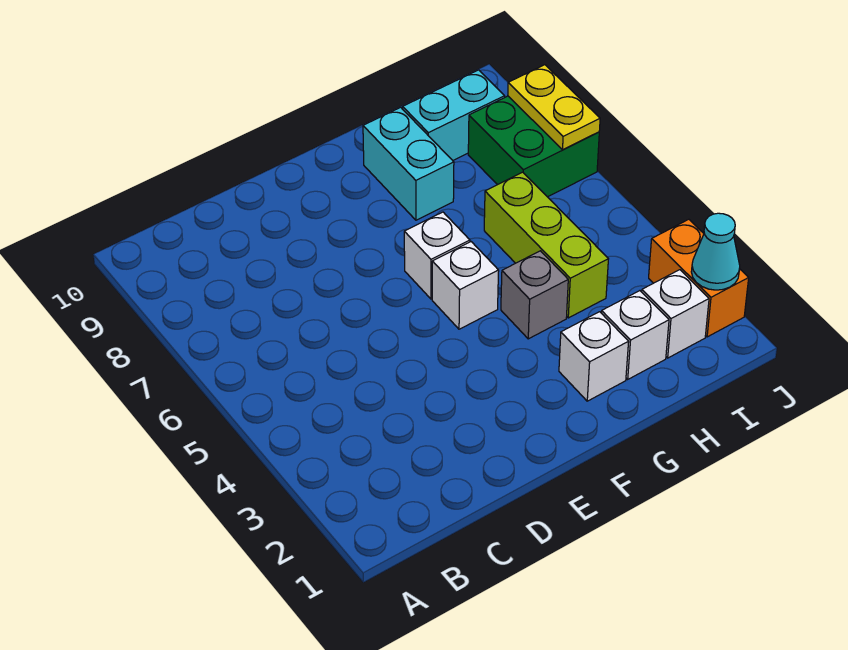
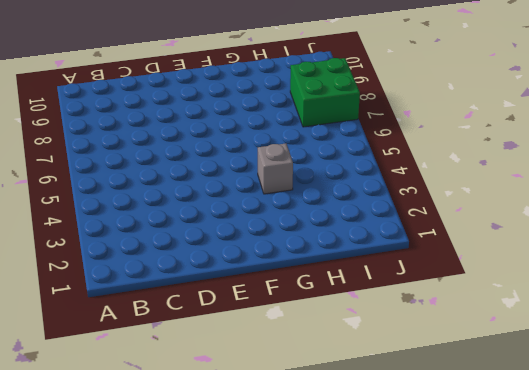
none -> white brick F5 level 1
none -> white brick F6 level 1
none -> white brick G2 level 1

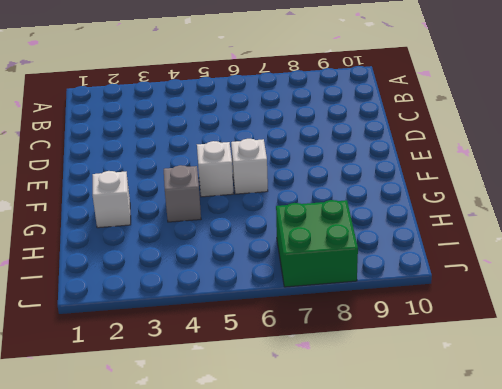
none -> cyan brick G8:G9 level 1
none -> white brick H2 level 1
none -> lime brick H4:H6 level 1

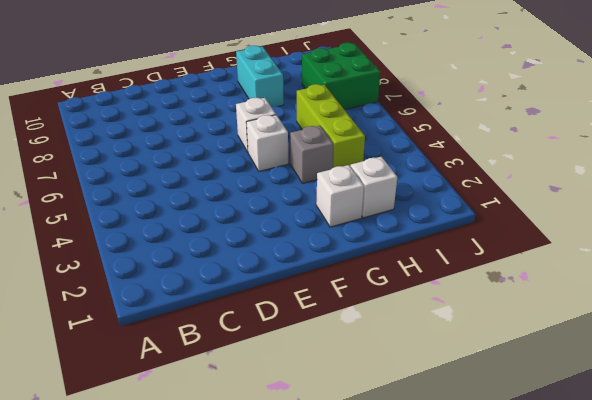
none -> cyan brick H9:I9 level 1
none -> white brick I2 level 1
none -> orange brick J2:J3 level 1

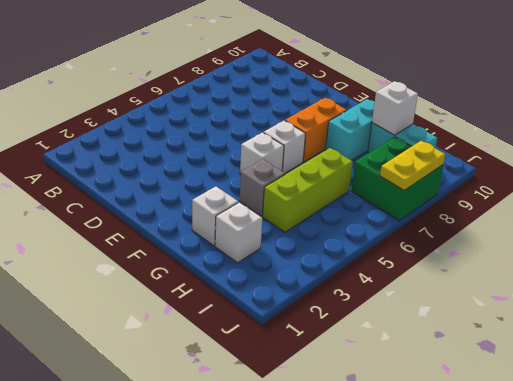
orange brick F7:F8 level 1 -> orange brick J2:J3 level 1
white brick H9 level 2 -> white brick I2 level 1
none -> cyan cone J2 level 2

